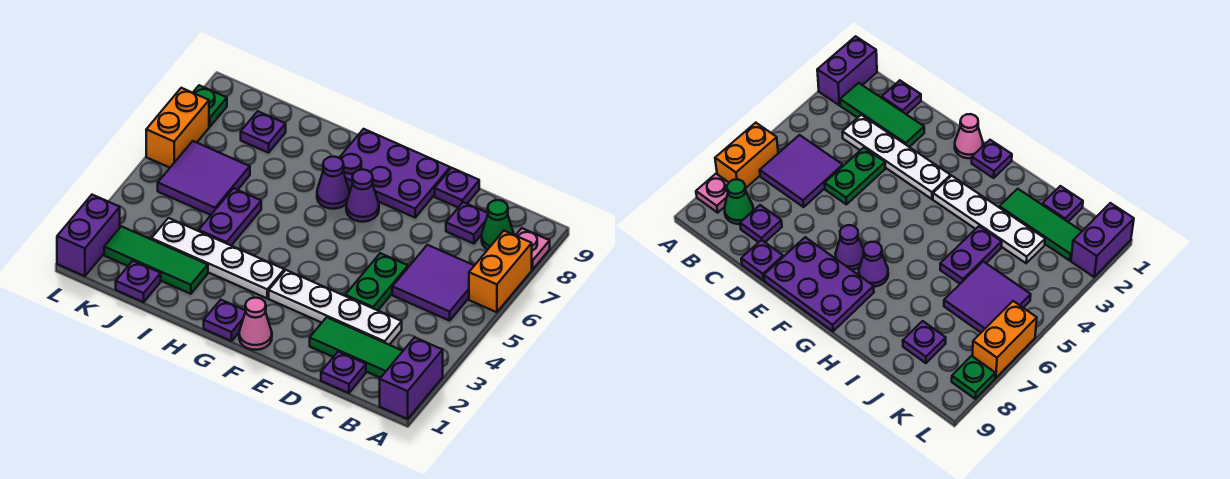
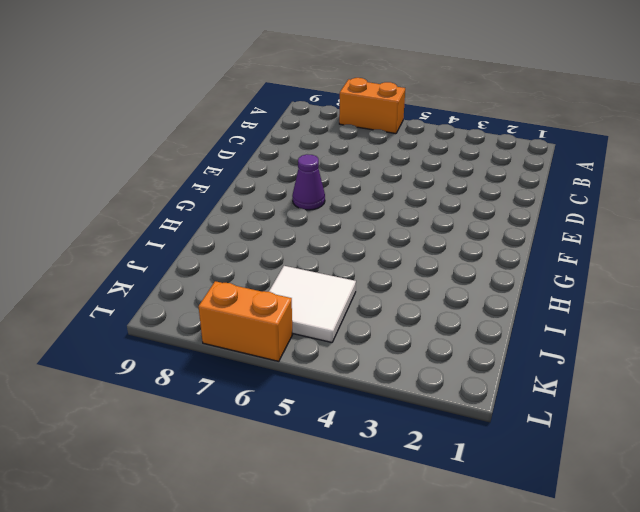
white tile J5:K6 level 1 -> purple tile J5:K6 level 1
none -> purple brick A1:A2 level 1
none -> pink plate A8 level 1
none -> green tile B2:D2 level 1

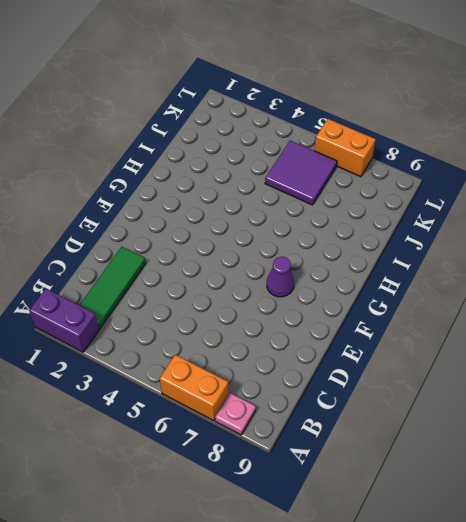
none -> purple tile B5:C6 level 1
none -> green cone B8 level 1
none -> purple plate C1 level 1

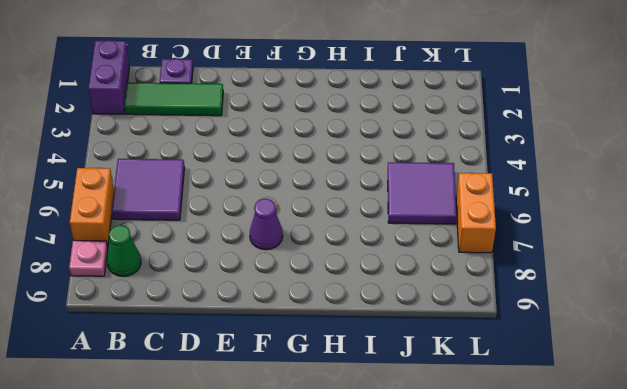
none -> white plate C3:F3 level 1
none -> purple plate C8 level 1
none -> green plate D4:D5 level 1

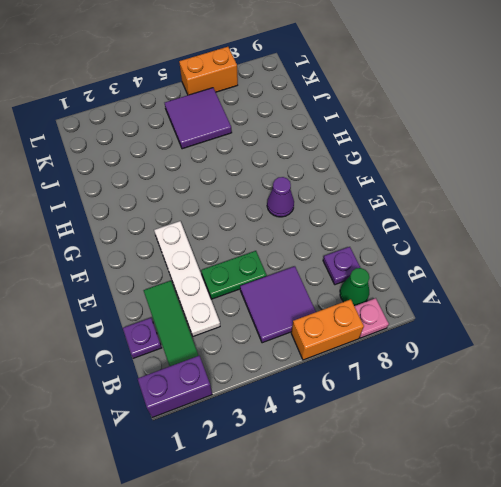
none -> purple plate D9 level 1
none -> purple plate E8:G9 level 1
none -> pink cone F1 level 1

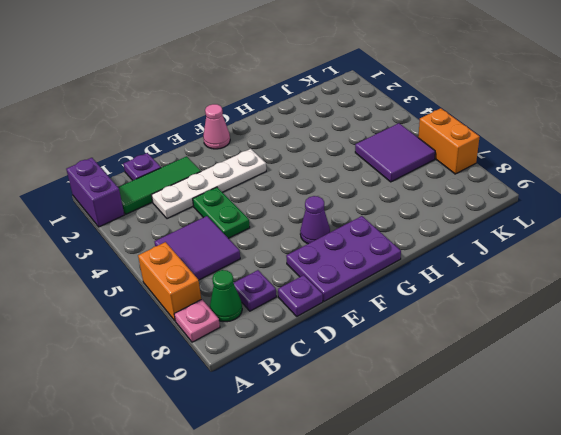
none -> purple plate G1 level 1
none -> white plate G3:J3 level 1
none -> purple cone G7 level 1

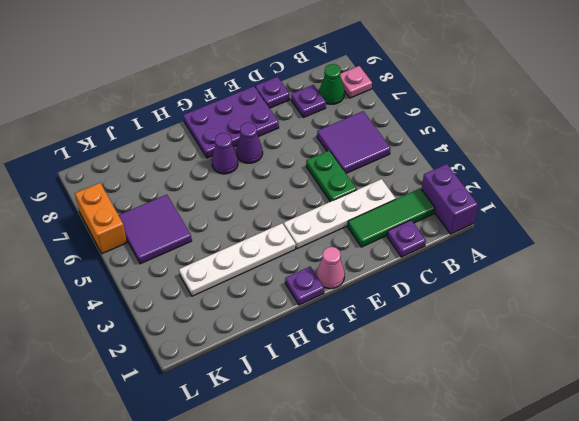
none -> orange brick A6:A7 level 1
none -> green tile I2:K2 level 1
none -> purple plate I4:I5 level 1

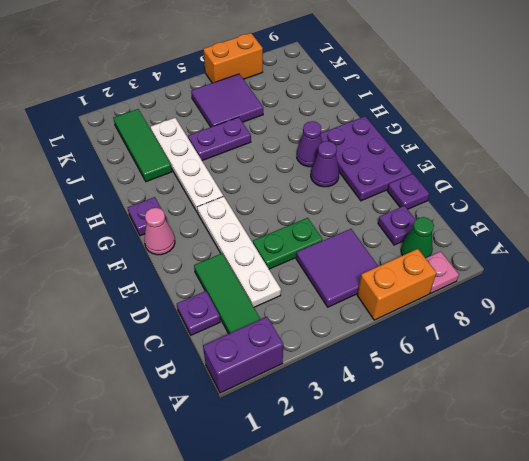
none -> purple plate J1 level 1
none -> purple plate J8 level 1
none -> purple brick L1:L2 level 1

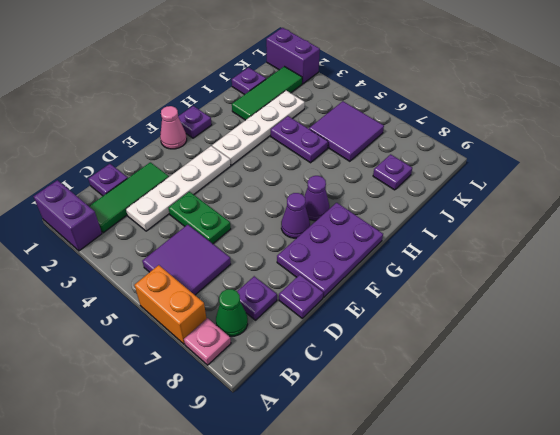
none -> orange brick L6:L7 level 1
none -> green plate L8 level 1

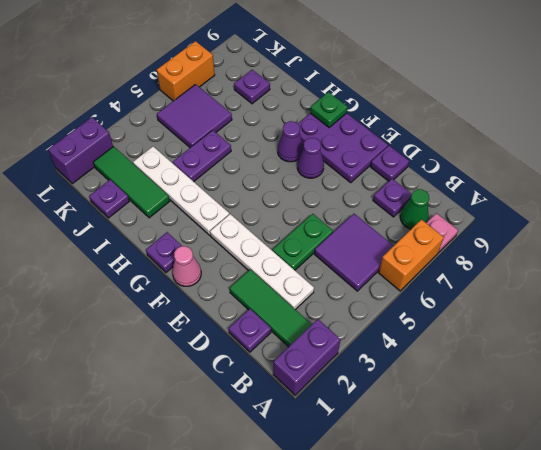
green plate G9 level 2 -> green plate L8 level 1

